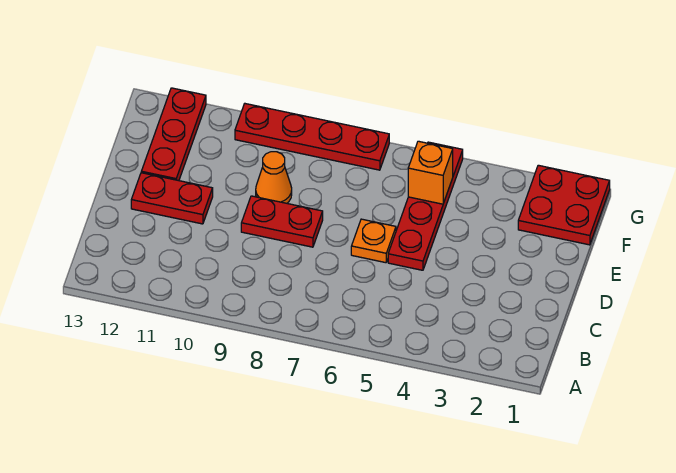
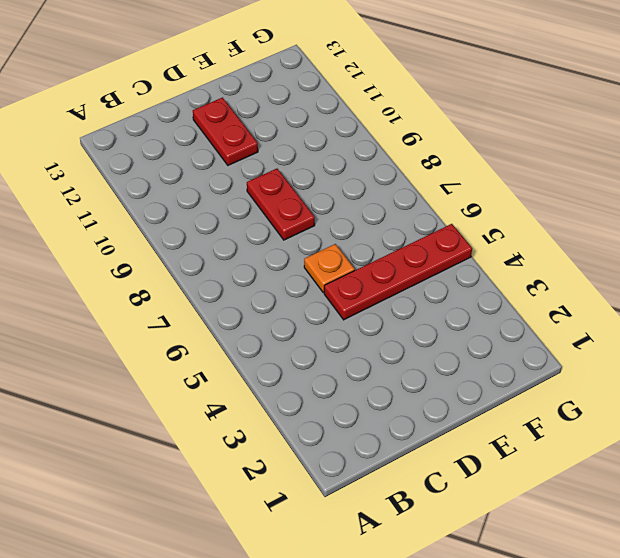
none -> orange cone E9 level 1
none -> red plate E12:G12 level 1

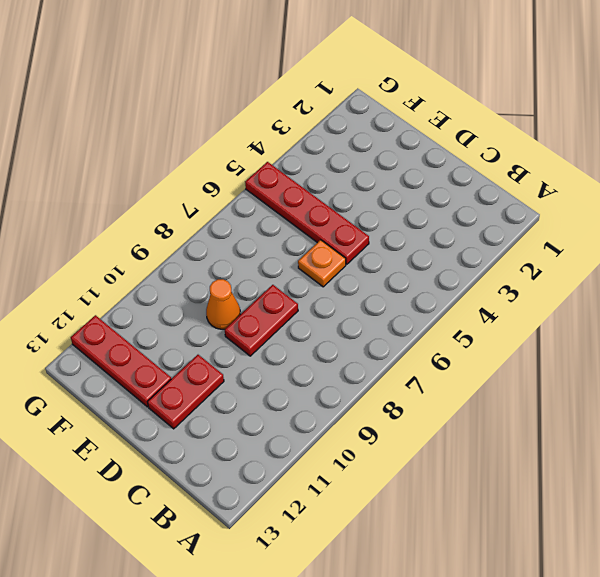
none -> red plate F1:G2 level 1
none -> red plate G7:G10 level 1

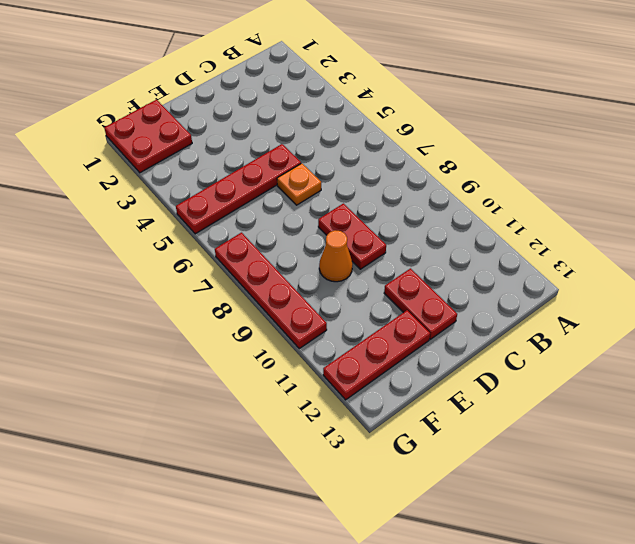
none -> orange brick F5 level 2

